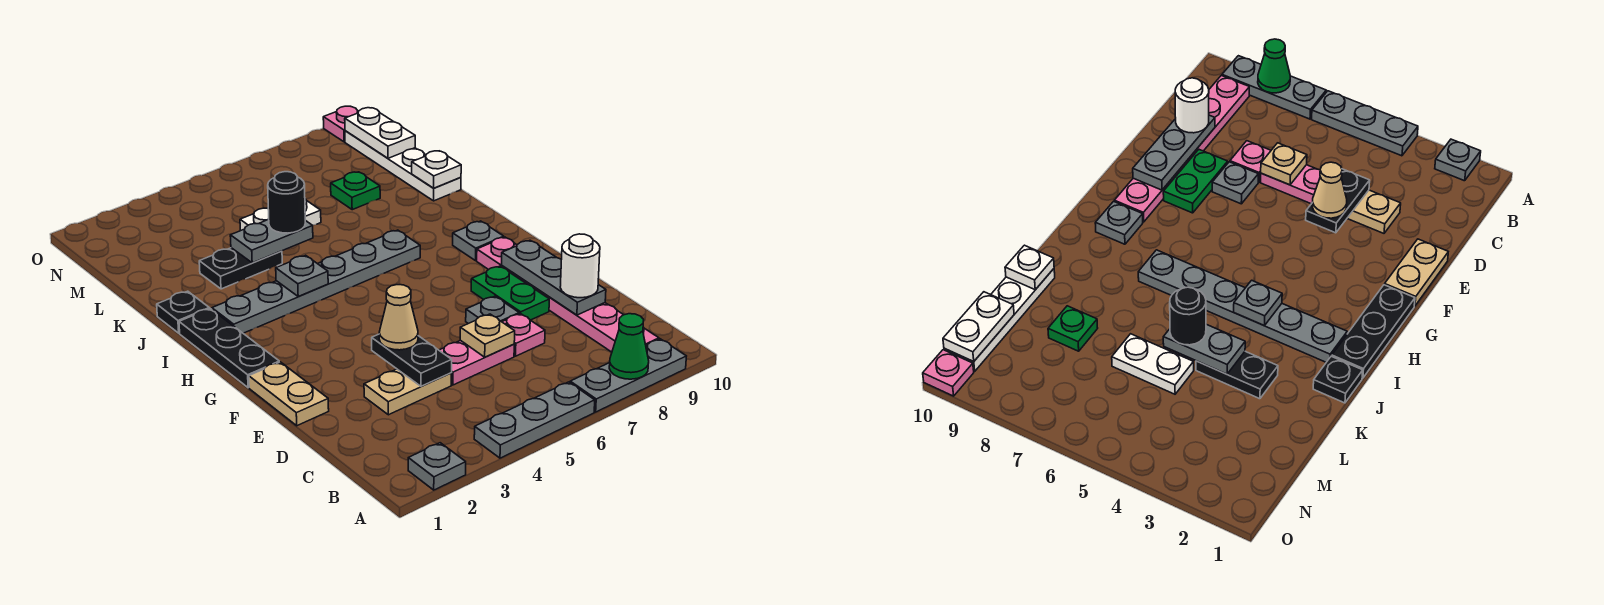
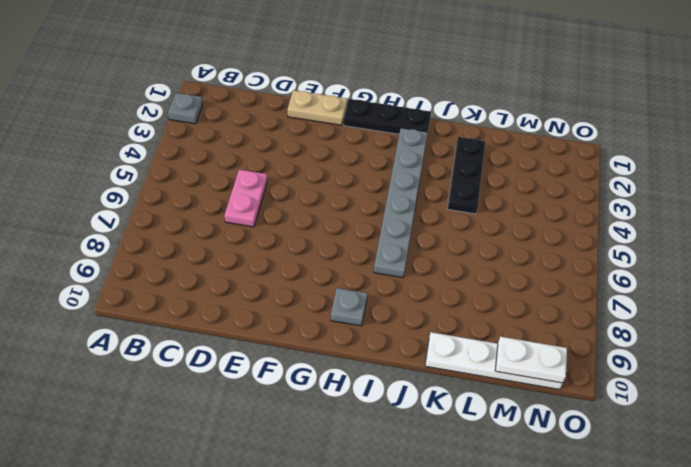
black plate K2:K4 level 1 -> black plate K3:K4 level 1
none -> grey plate A4:A6 level 1
none -> grey plate A7:A9 level 1
none -> pink plate B9:G9 level 1
none -> tan plate D3:D4 level 1

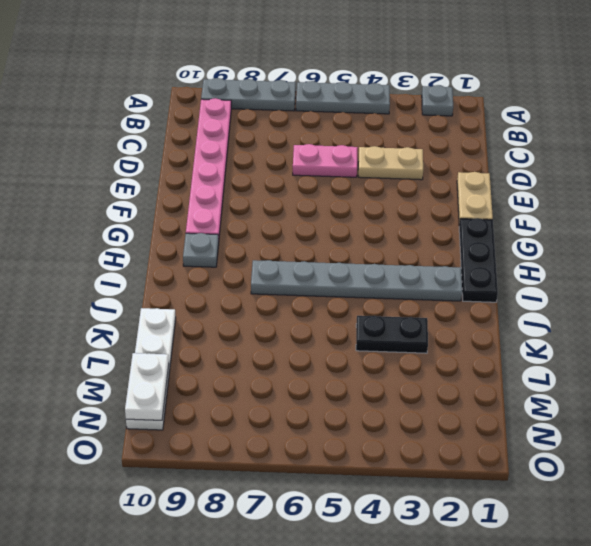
none -> pink plate D7 level 1
none -> grey plate E7 level 1
none -> green plate E8:F8 level 1
none -> black plate J1 level 1

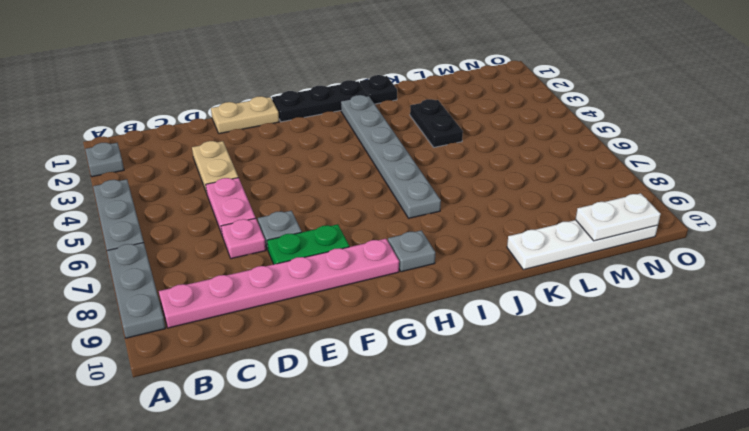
none -> white plate L5:L6 level 1
none -> green plate L8 level 1
none -> pink plate O10 level 1
none -> green cone A8 level 2

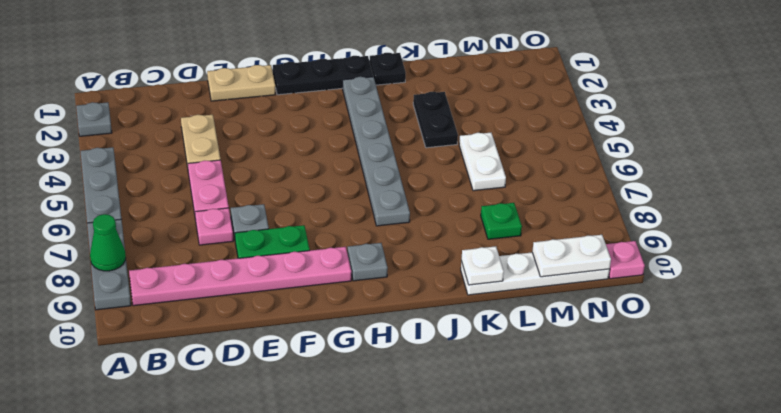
none -> black plate D4:E4 level 2
none -> tan plate D6 level 2
none -> grey plate D9:F9 level 2
none -> grey plate I4 level 2

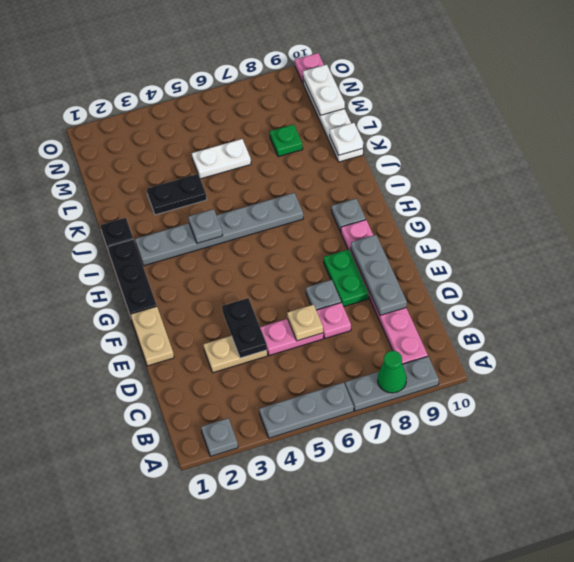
none -> grey plate K4:K5 level 2
none -> white round brick D9 level 3
none -> tan cone E4 level 3
none -> black round brick K5 level 3

